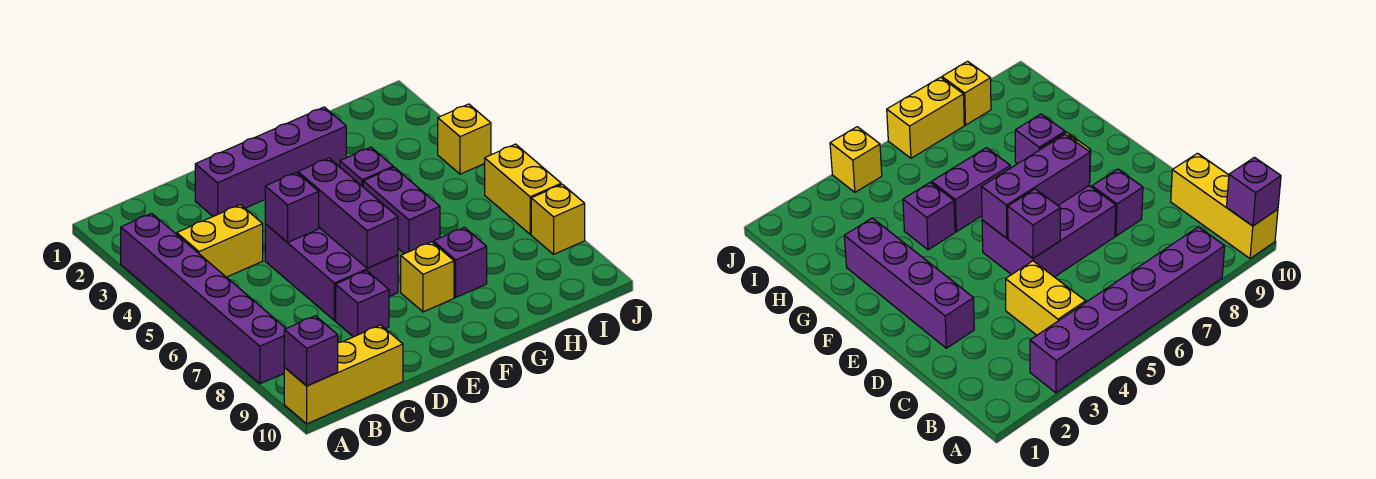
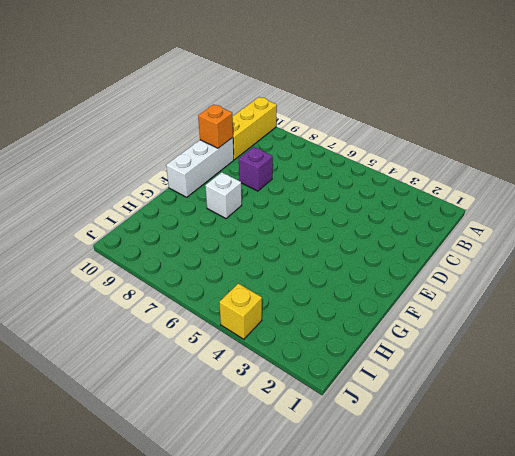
white brick D10:F10 level 1 -> none
orange brick D10 level 2 -> none
white brick F8 level 1 -> yellow brick F8 level 1
none -> purple brick A3:A8 level 1
none -> yellow brick B4:C4 level 1
none -> purple brick D2:G2 level 1

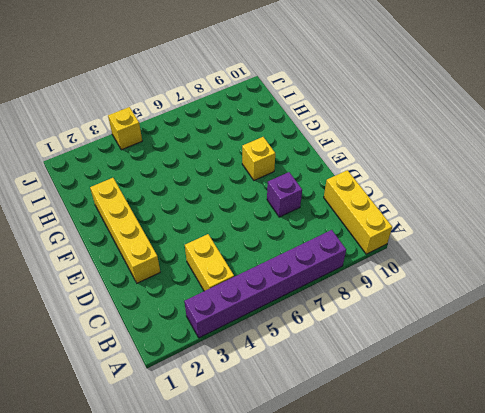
yellow brick D2:G2 level 1 -> purple brick D2:G2 level 1
none -> purple brick D5:E7 level 1
none -> purple brick G4 level 1
none -> purple brick G5:G6 level 1

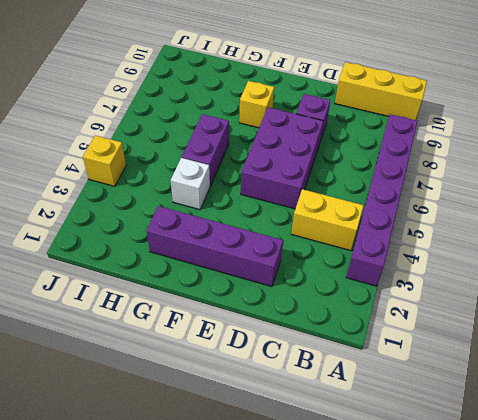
white brick G4 level 1 -> purple brick G4 level 1
none -> purple brick G8 level 1
none -> yellow brick J6:J7 level 1
none -> yellow brick J8 level 1

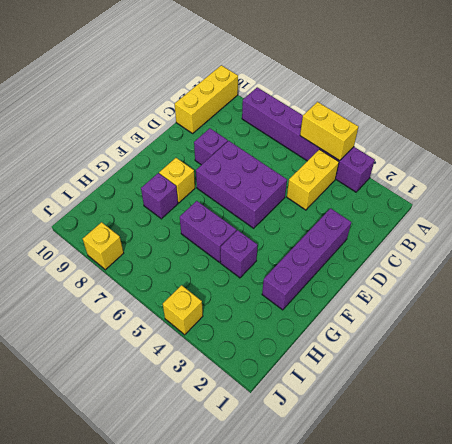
yellow brick A4:A5 level 2 -> yellow brick J6:J7 level 1
none -> purple brick A10 level 2
none -> purple brick D5 level 2
none -> purple brick E5:E7 level 2

